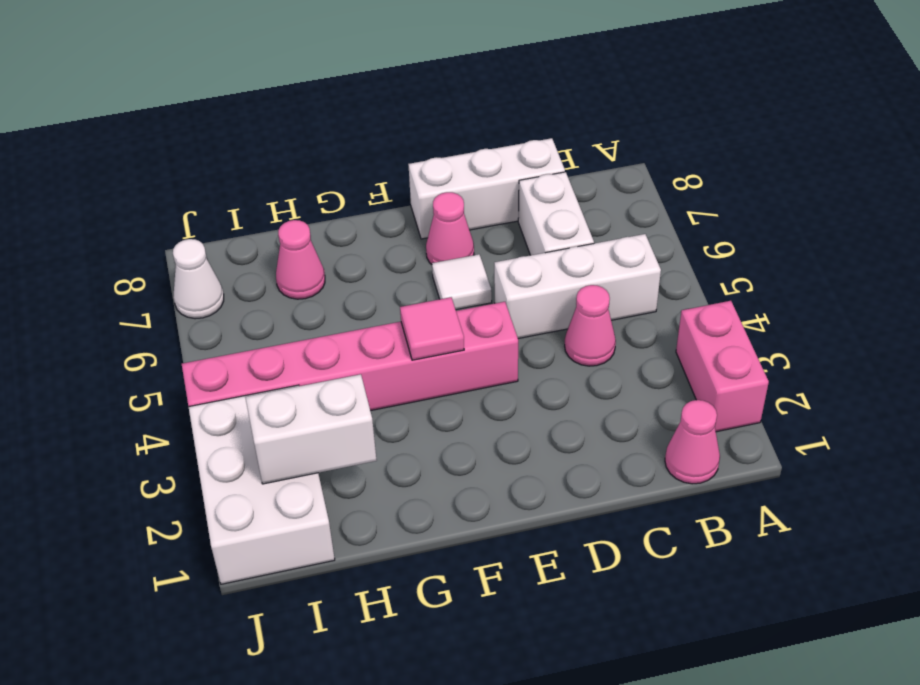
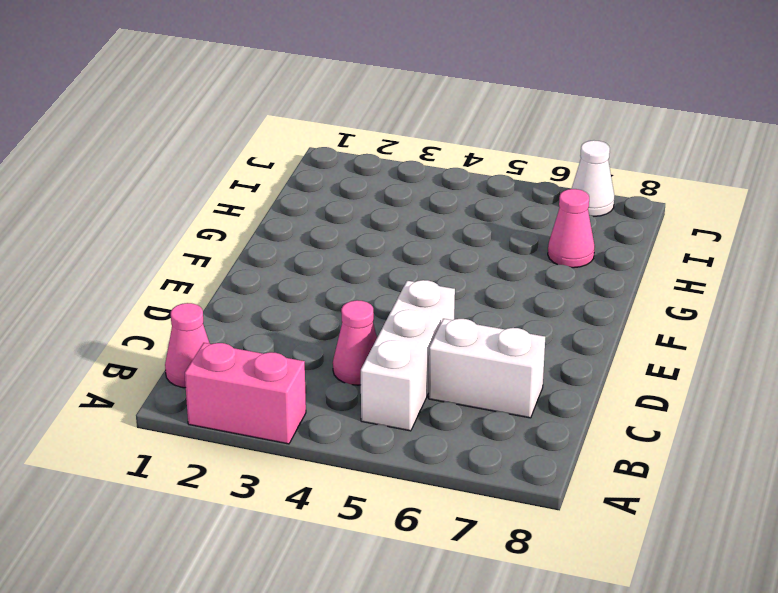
none -> white brick C8:E8 level 1
none -> pink brick E4:J4 level 1
none -> white tile E6 level 1

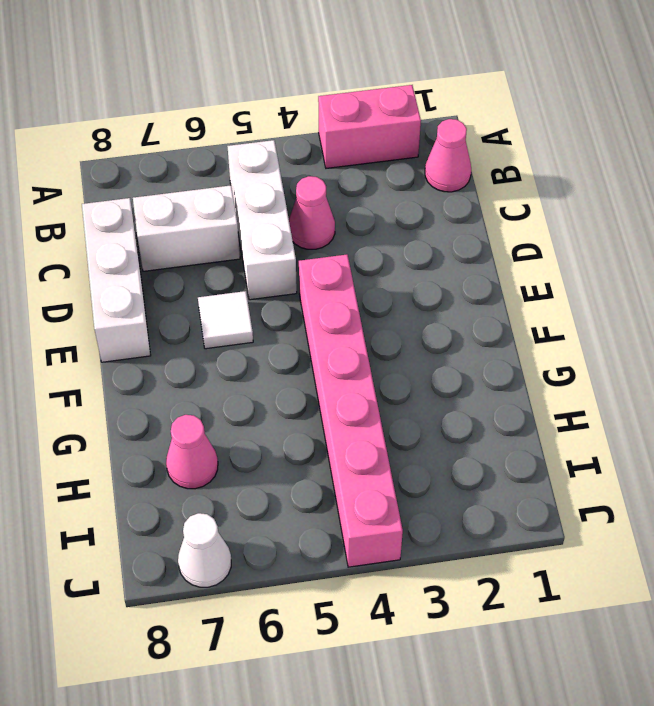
none -> pink cone E7 level 1
none -> white brick I1:J3 level 1
none -> pink tile F4 level 2

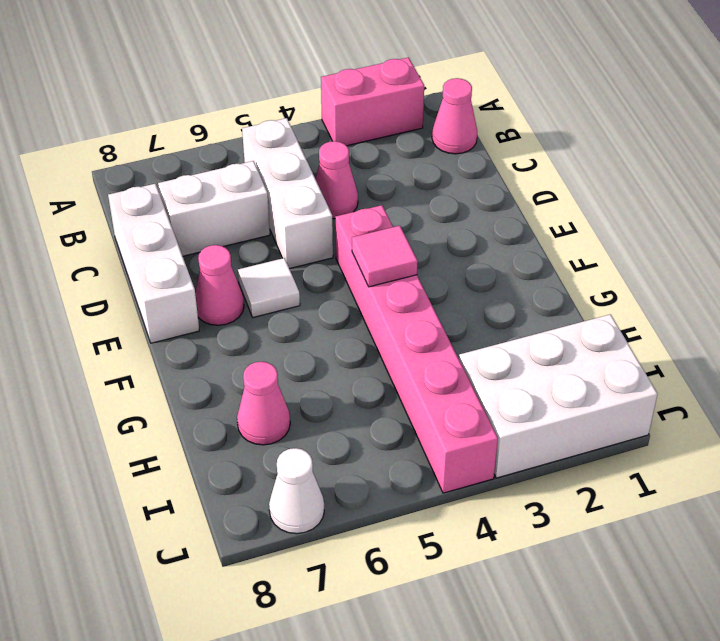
none -> white brick H2:I2 level 2

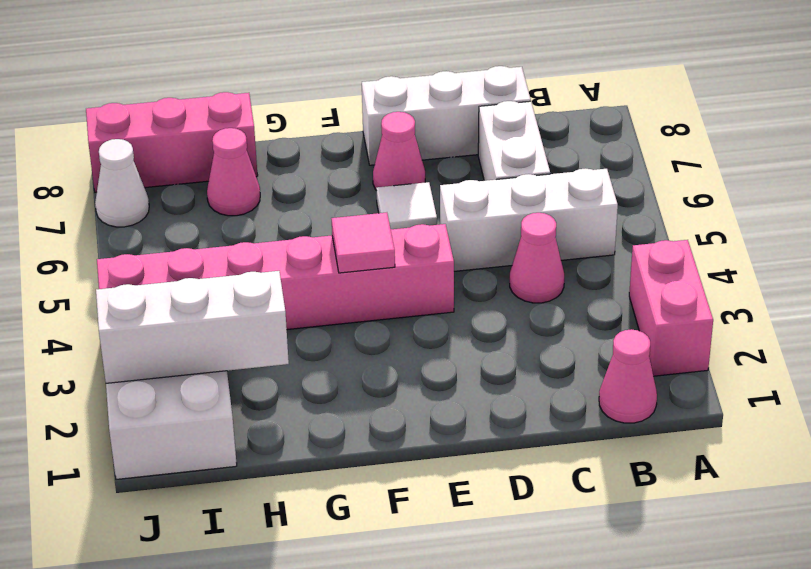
white brick H2:J2 level 2 -> white brick H2:I2 level 2
pink brick H8:J8 level 1 -> none

